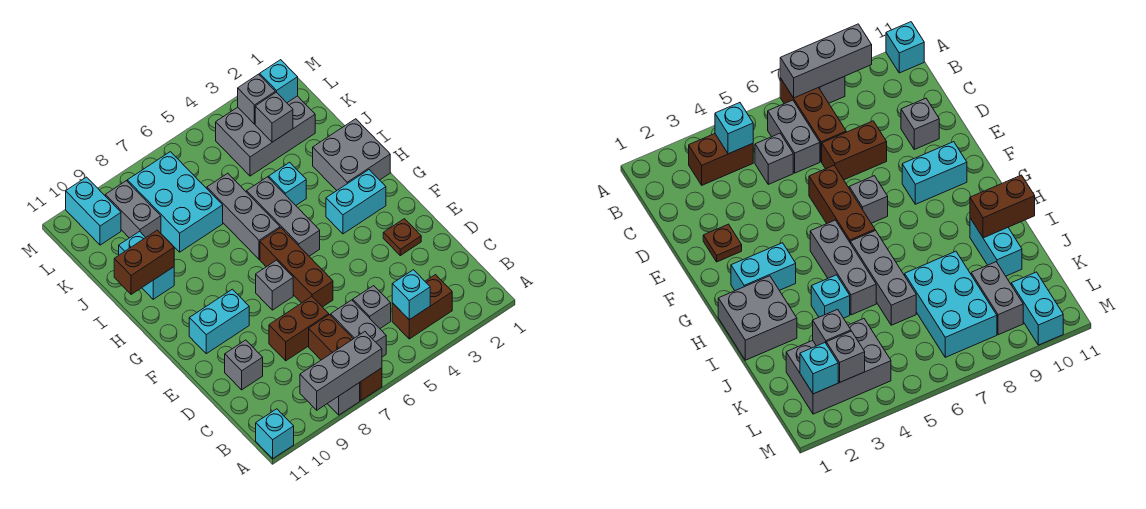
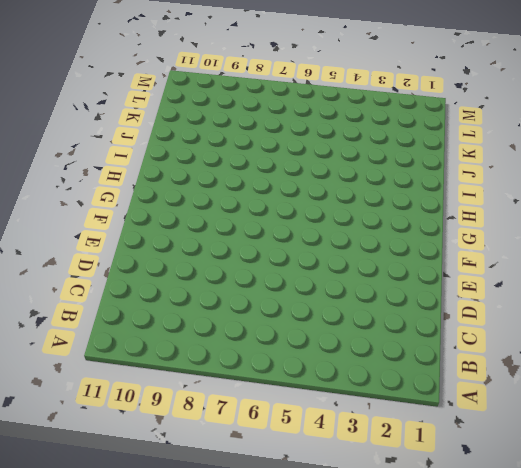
none -> brown brick A7:C7 level 1
none -> grey brick A8 level 1
none -> cyan brick A11 level 1

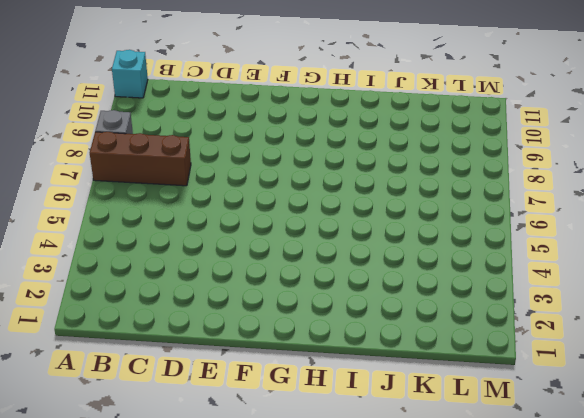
none -> brown brick B3:B4 level 1
none -> grey brick B6:C6 level 1
none -> grey brick C5 level 1

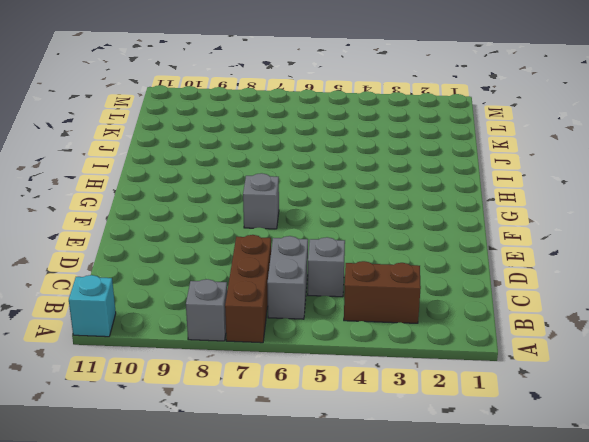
none -> brown brick D7:D8 level 1
none -> grey brick D10 level 1
none -> brown plate E2 level 1

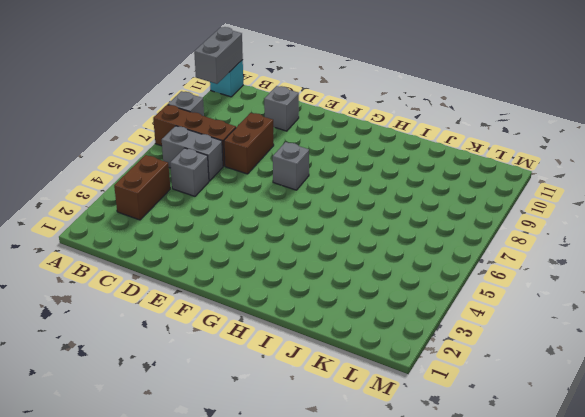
grey brick A10:A11 level 2 -> grey brick K9:L9 level 1
none -> brown plate E2 level 1
none -> brown brick E6:G6 level 1
none -> cyan brick F9:F10 level 1

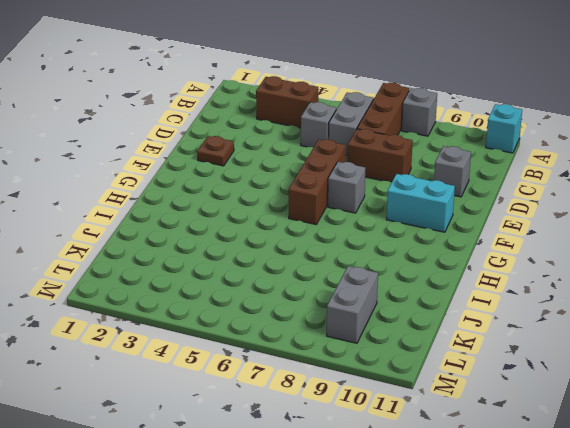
none -> cyan brick G2:G3 level 1
none -> grey brick G5:I5 level 1
none -> grey brick H1:I2 level 1

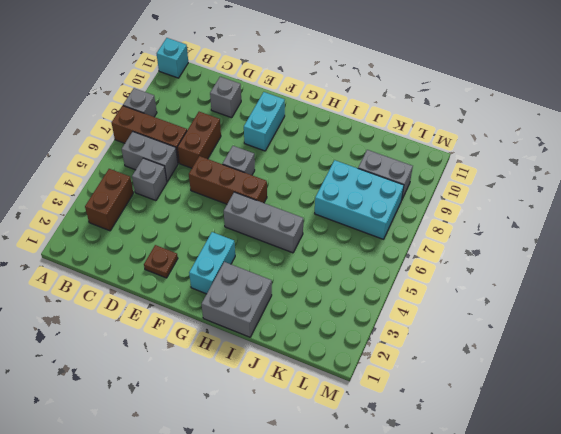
none -> grey brick H6:J6 level 1
none -> cyan brick I4 level 1
none -> cyan brick I10:J10 level 1

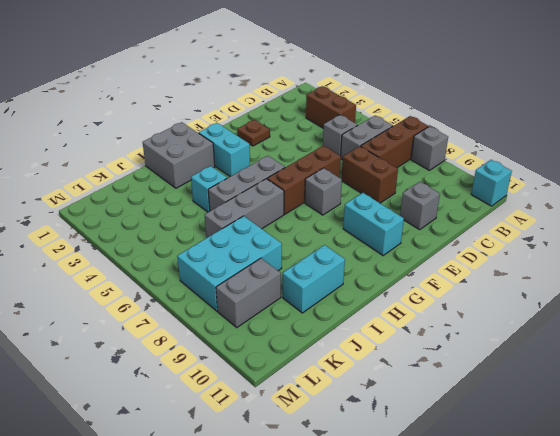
none -> grey brick K2:L4 level 1
none -> cyan brick L10:M10 level 1
none -> grey brick A7:A9 level 2

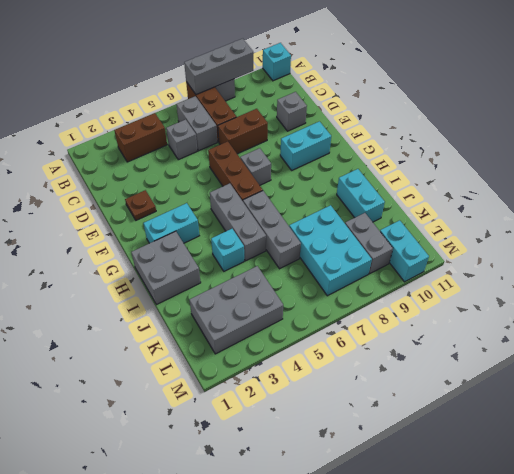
none -> cyan brick B4 level 2
none -> brown brick I10:I11 level 2
none -> grey brick K3 level 2

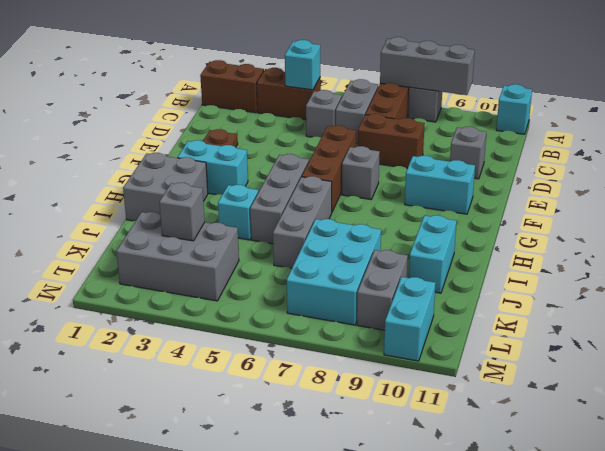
brown brick B1:B2 level 1 -> brown brick I10:I11 level 2
none -> cyan brick L2 level 2
none -> grey brick L3 level 2

